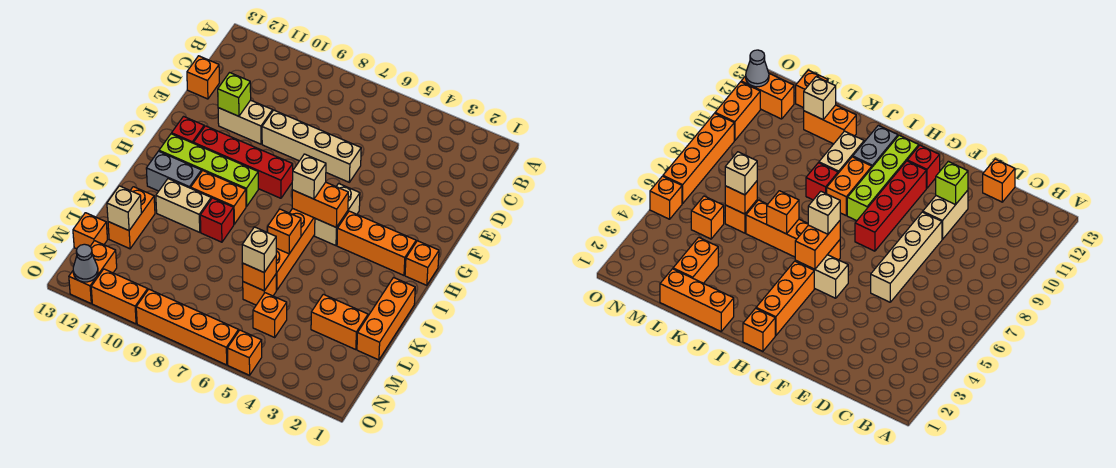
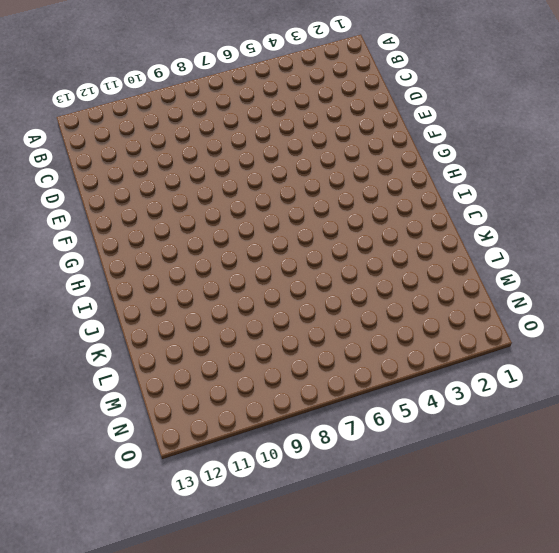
none -> orange brick D13 level 1
none -> tan brick E6:E9 level 1
none -> tan brick E10:E11 level 1
none -> tan brick G5:H5 level 1

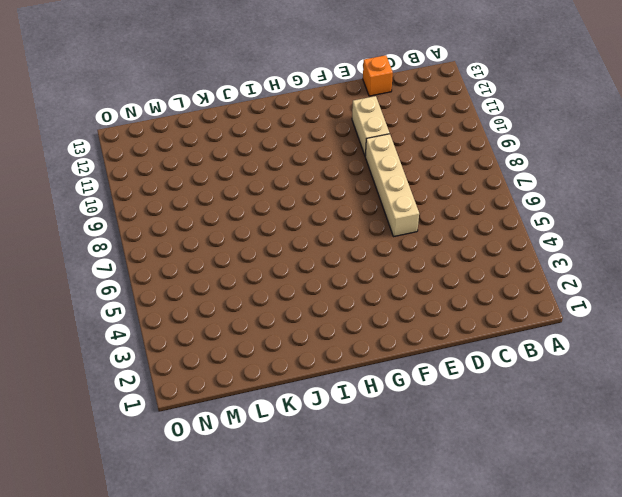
none -> tan brick G5:H5 level 1
none -> red brick G8:G11 level 1
none -> red brick G12 level 1
none -> orange brick H1 level 1

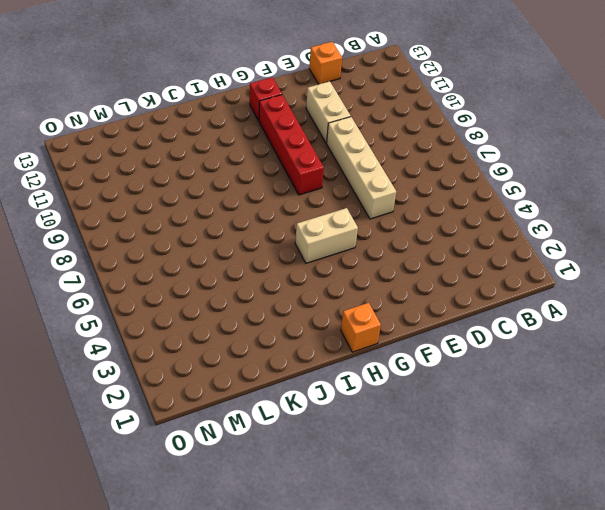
none -> orange brick H2:H4 level 1
none -> orange brick H6:K6 level 1
none -> lime brick H9:H12 level 1
none -> orange brick I9:I10 level 1

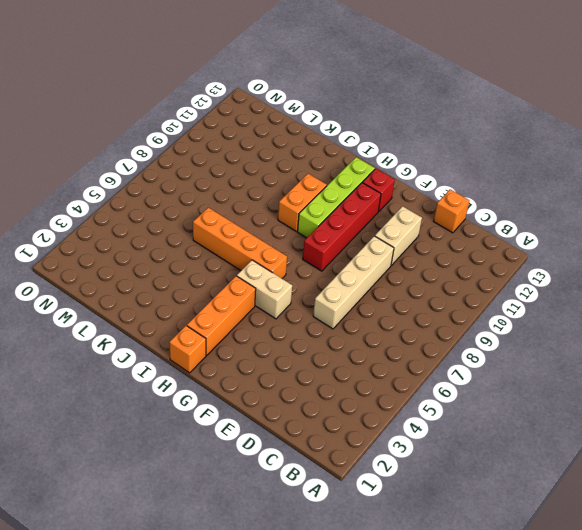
none -> grey brick I11:I12 level 1
none -> orange brick J1:L1 level 1
none -> red brick J9 level 1
none -> tan brick J10:J11 level 1

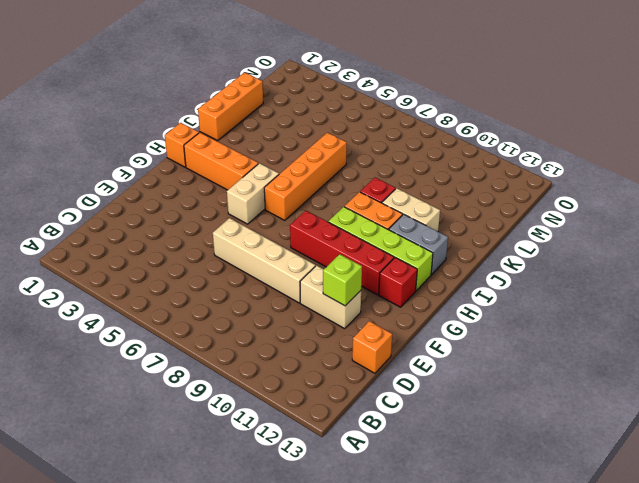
none -> orange brick K12:L12 level 1
none -> orange brick L2:L3 level 1
none -> orange brick L6 level 1
none -> orange brick M5 level 1

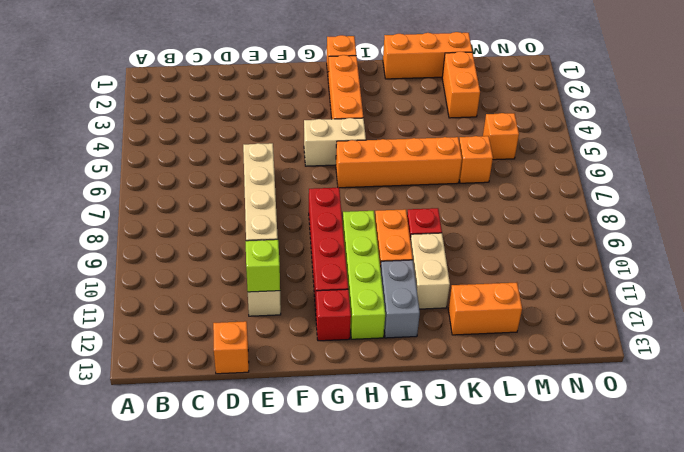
none -> orange brick M13 level 1
none -> orange brick N12:O12 level 1
none -> orange brick O5 level 1
none -> orange brick O6:O9 level 1

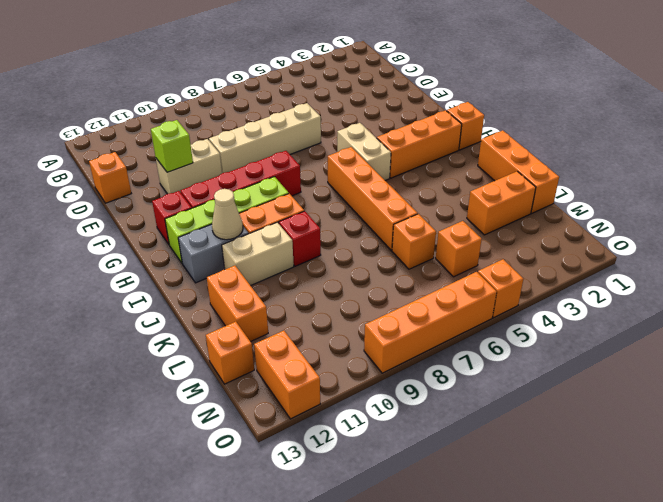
tan cone I11 level 2 -> none
none -> orange brick O10:O11 level 1
none -> orange brick H5:H6 level 2
none -> orange brick J6 level 2
none -> orange brick L6 level 2

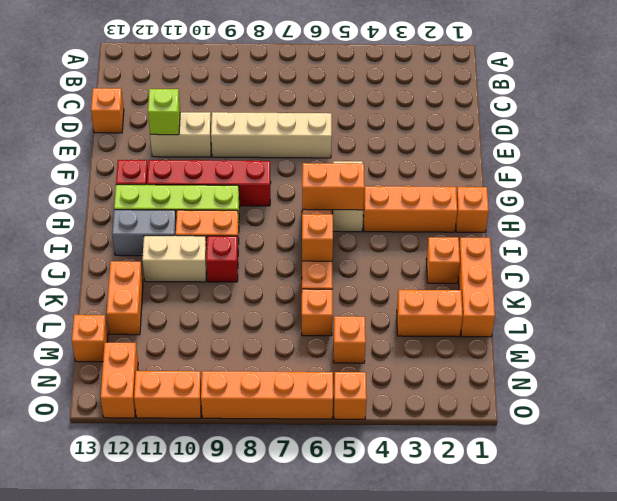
orange brick J2 level 1 -> orange brick L6 level 2
none -> tan brick L12 level 2
none -> grey cone O12 level 2
none -> tan brick H6 level 3
none -> tan brick L6 level 3

